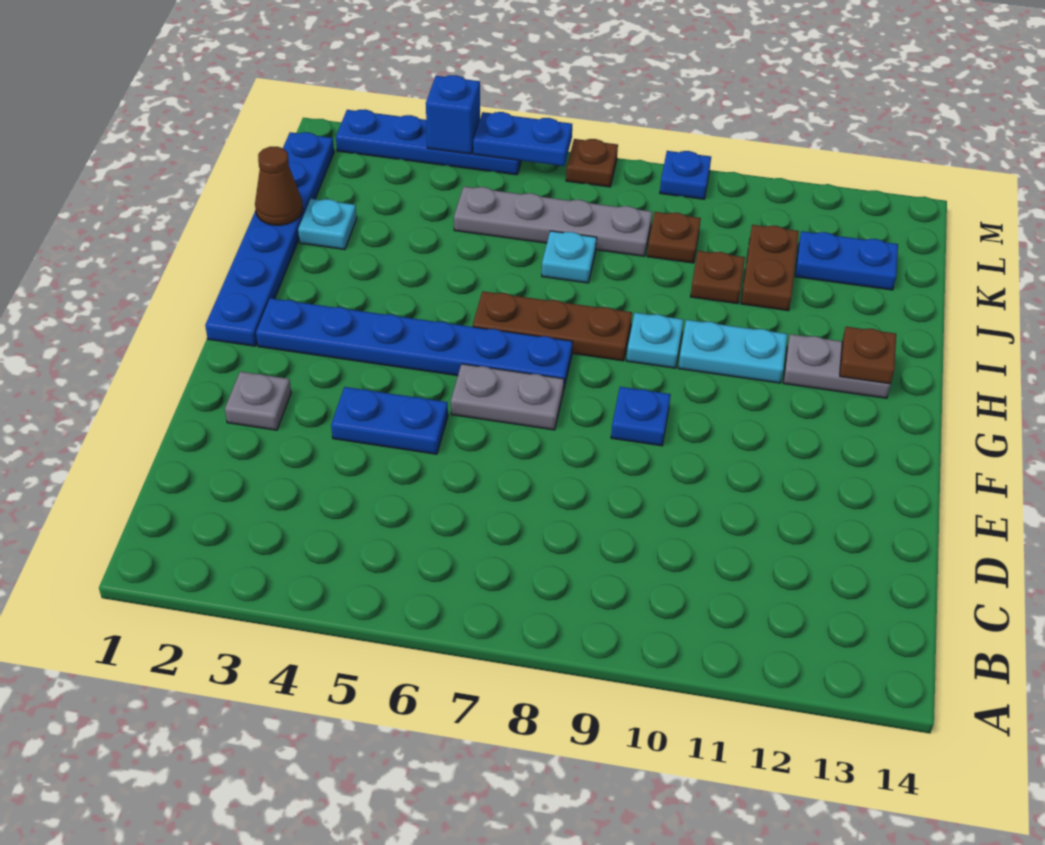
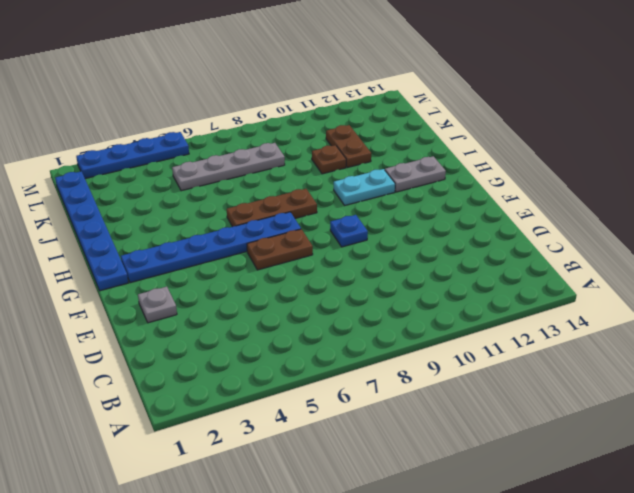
brown plate F6:F7 level 1 -> grey plate F6:F7 level 1
none -> blue plate E4:E5 level 1
none -> cyan plate H9 level 1
none -> cyan plate J2 level 1

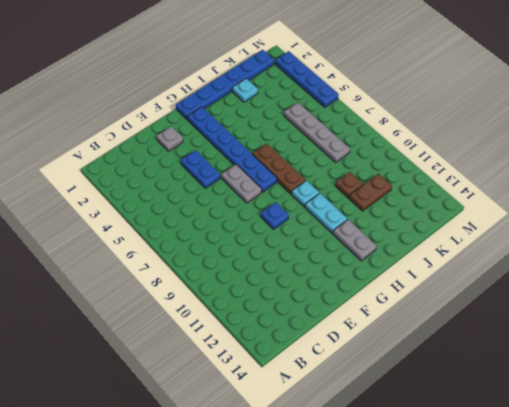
none -> cyan plate J7 level 1
none -> brown plate K9 level 1
none -> blue plate K12:K13 level 1

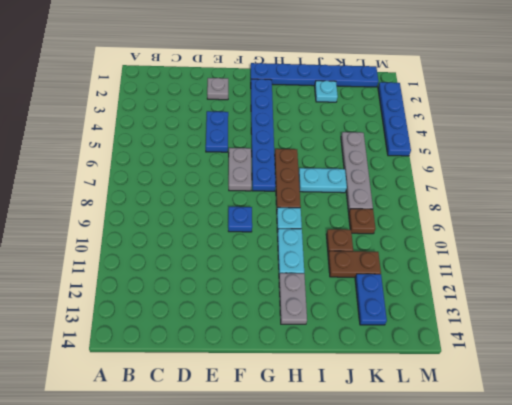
cyan plate I7:J7 level 1 -> cyan plate J7 level 1
none -> brown plate M7 level 1
none -> blue plate M9 level 1
none -> brown plate H13 level 2

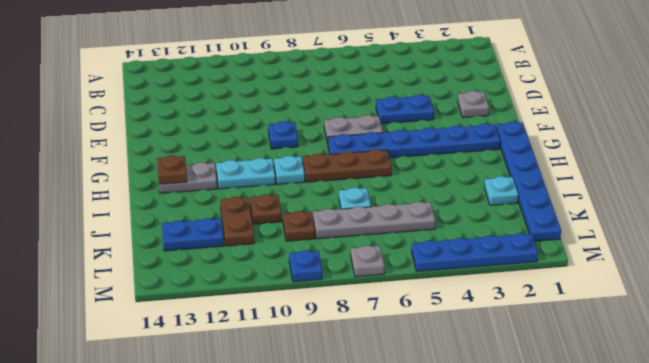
grey plate M7 level 1 -> brown plate M7 level 1
none -> brown cone J1 level 2
none -> blue brick M4 level 2
none -> blue plate M5:M6 level 2

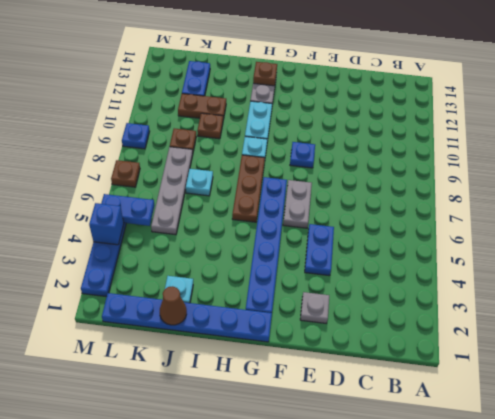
blue plate L5:M5 level 2 -> blue plate M5:M6 level 2

